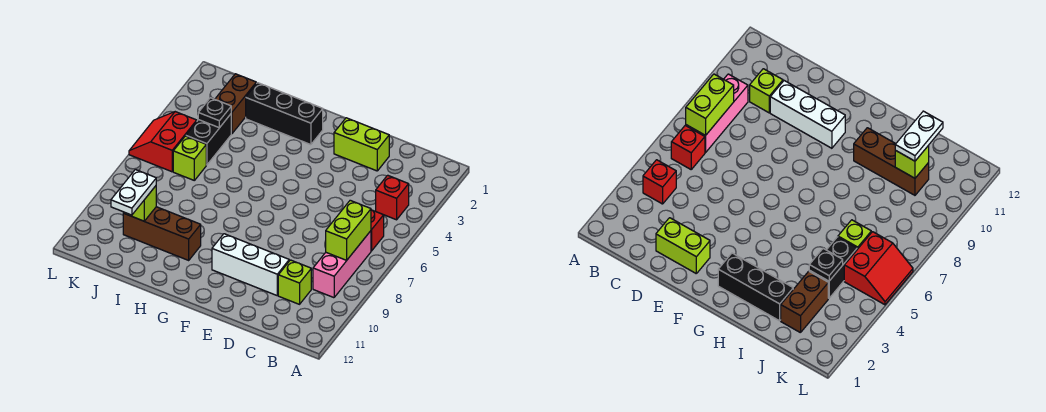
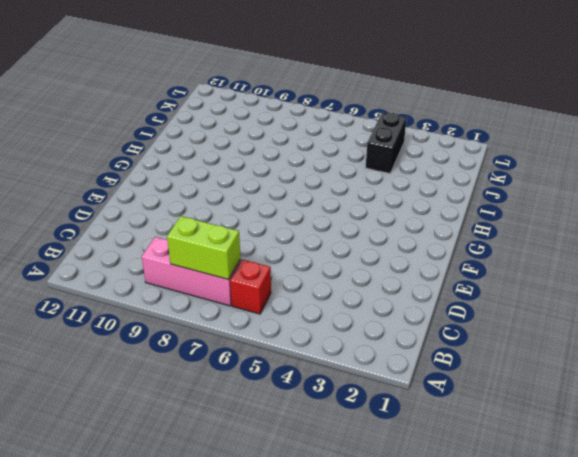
black brick J4:K4 level 1 -> black brick J4:J5 level 1
none -> red brick B4 level 1
none -> lime brick C10 level 1
none -> lime brick D2:E2 level 1

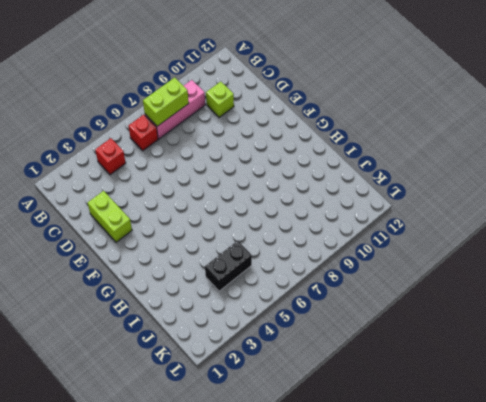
none -> white brick D10:F10 level 1
none -> black brick G2:I2 level 1
none -> brown brick H10:J10 level 1

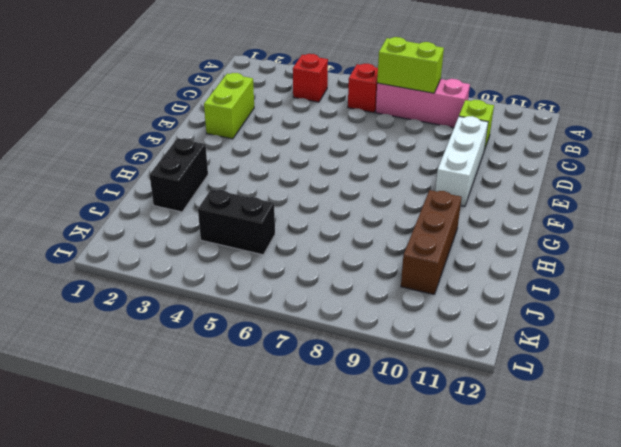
black brick H2:I2 level 1 -> black brick G2:I2 level 1
none -> brown brick J2:J3 level 1
none -> lime brick J6 level 1
none -> red slope K5:L6 level 1 top K

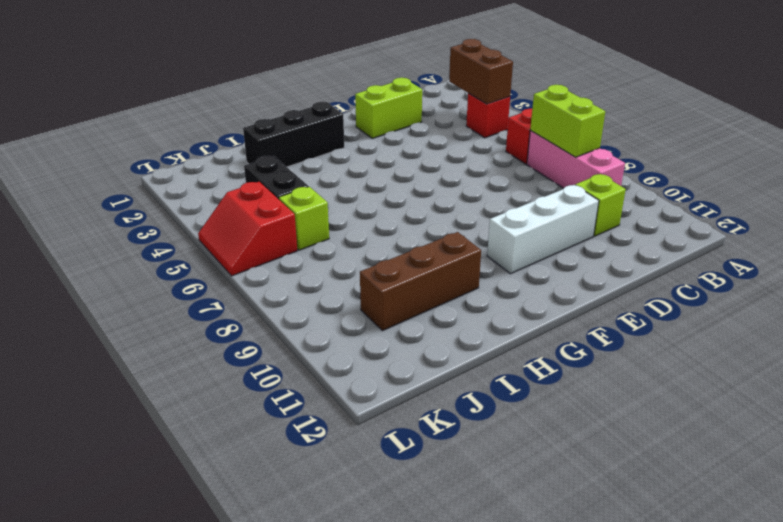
brown brick B3:B4 level 2 -> brown brick J2:J3 level 1
none -> black plate J4 level 2
none -> lime brick J10 level 2
none -> white plate J10:J11 level 3

